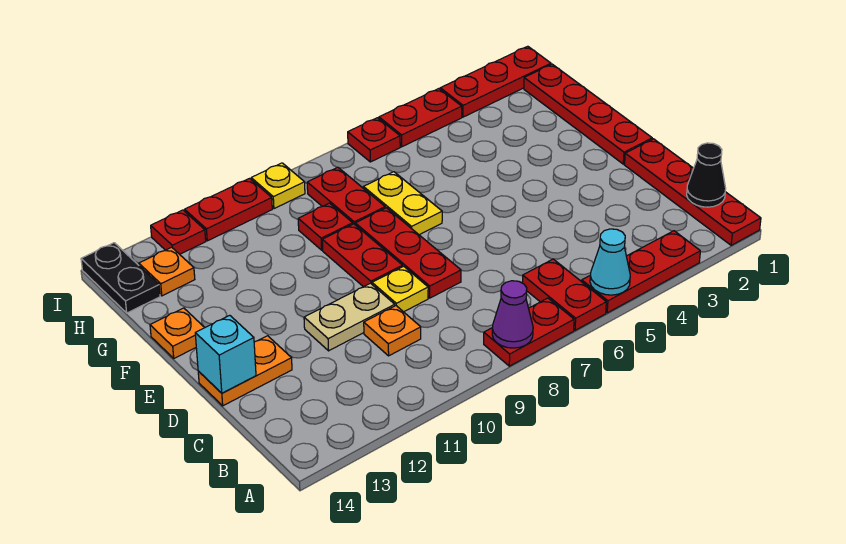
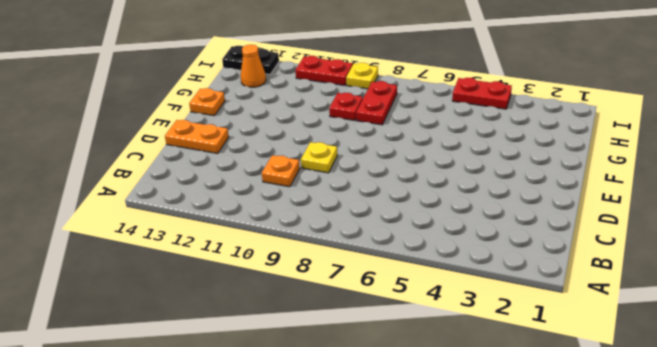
orange cone H13 level 1 -> orange plate H13 level 1
black plate I13:I14 level 1 -> black plate H14:I14 level 1
none -> red plate A1:D1 level 1
none -> red plate A3:A5 level 1
none -> red plate A6:B6 level 1

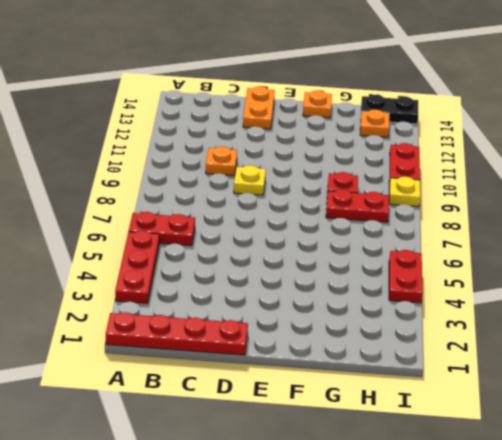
none -> red plate A7:A8 level 1
none -> red plate D8:F8 level 1
none -> tan plate D10:D11 level 1

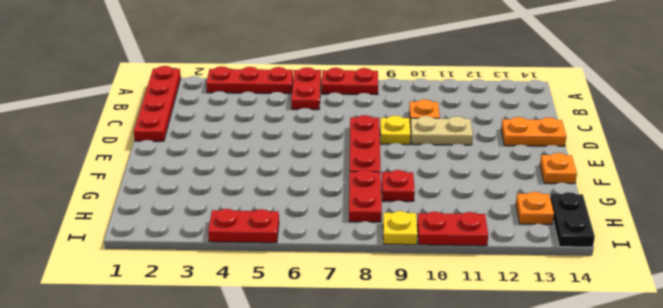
none -> red plate E1:H1 level 1
none -> red plate E9:F9 level 1
none -> yellow plate F7:G7 level 1

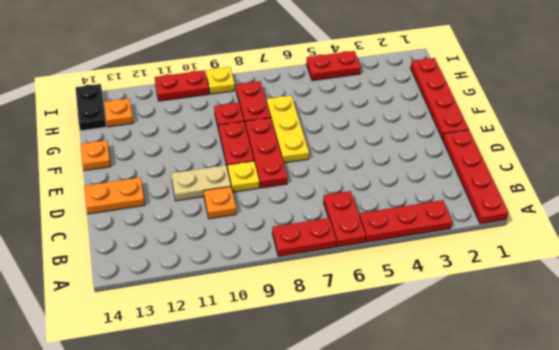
yellow plate E7:G7 level 1 -> yellow plate F7:G7 level 1
none -> red plate I1:I3 level 1
none -> red plate I6 level 1
none -> red plate I12 level 1

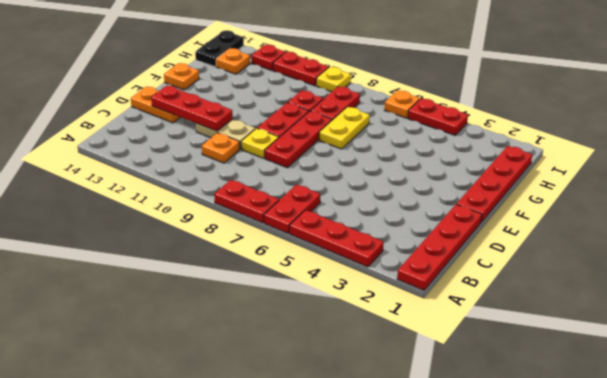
red plate D11:D13 level 2 -> red plate I1:I3 level 1
orange plate I6 level 1 -> red plate I6 level 1
none -> cyan cone A5 level 2
none -> purple cone A8 level 2
none -> black cone B1 level 2

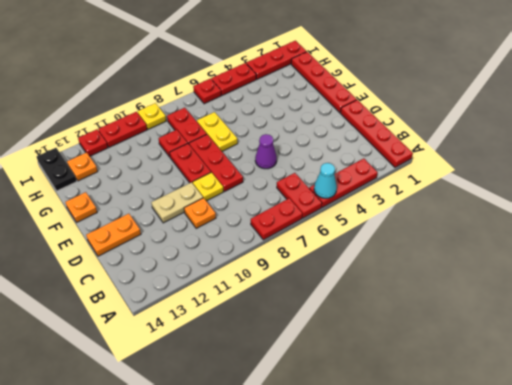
purple cone D6 level 1 -> purple cone A8 level 2
none -> black cone B1 level 2
none -> cyan brick D14 level 2

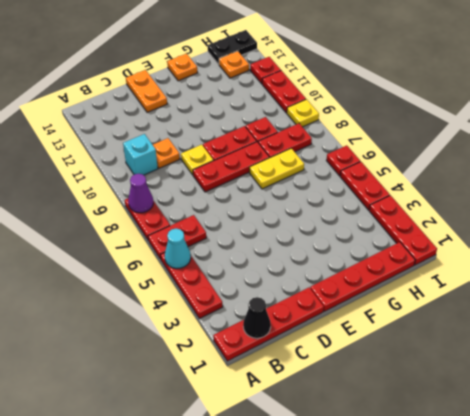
cyan brick B10 level 1 -> cyan brick D14 level 2
none -> tan plate D10:D11 level 1

